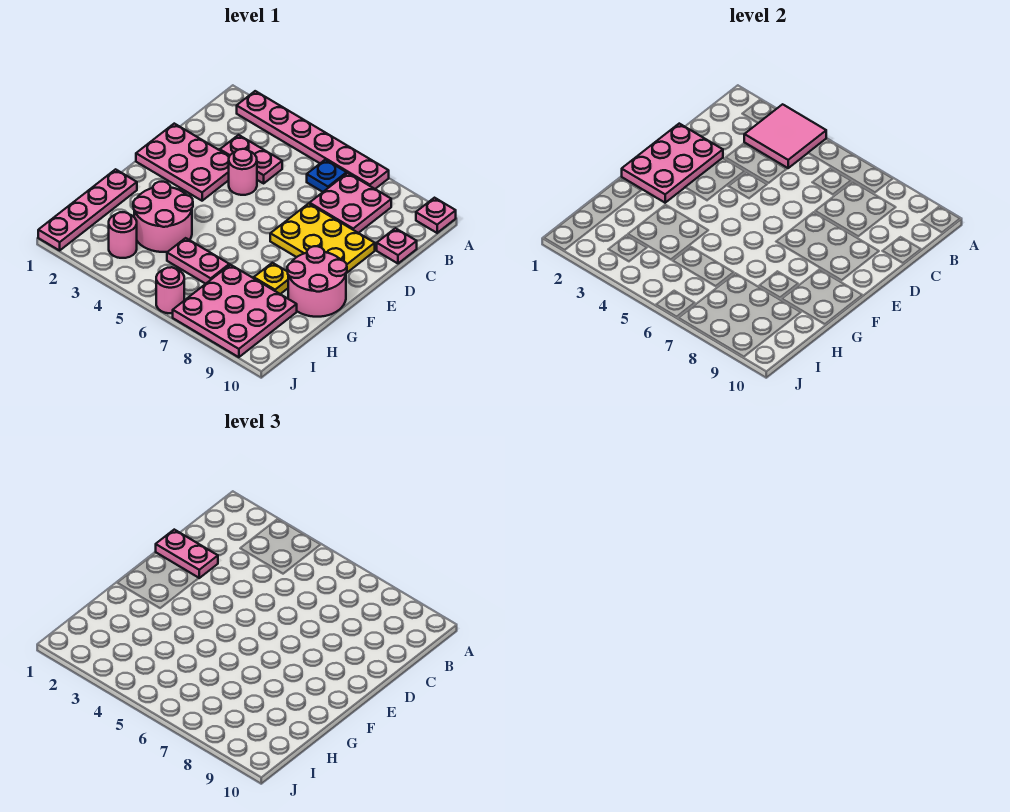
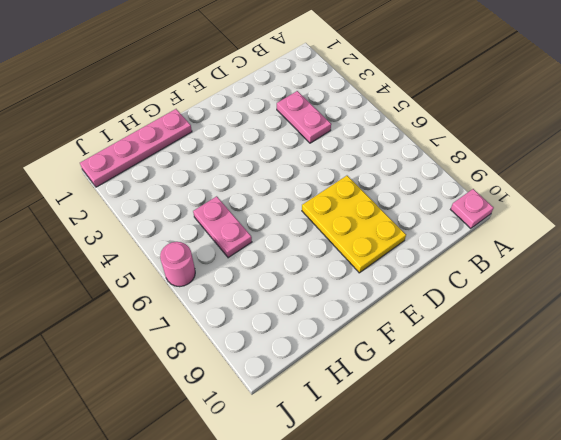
none -> pink plate A2:A7 level 1
none -> blue plate B6 level 1
none -> pink plate B7:C8 level 1

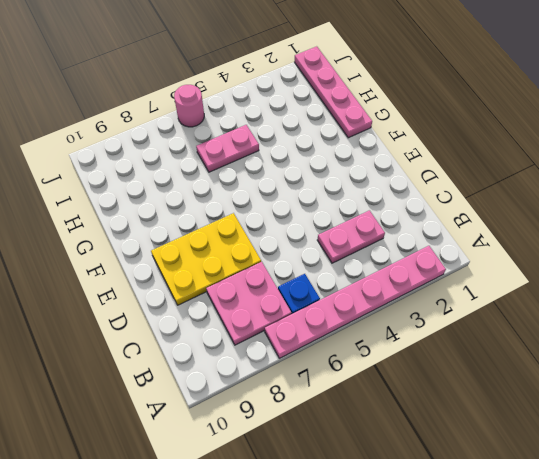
none -> pink plate A10 level 1
none -> pink plate C10 level 1
none -> pink plate D1:E3 level 1

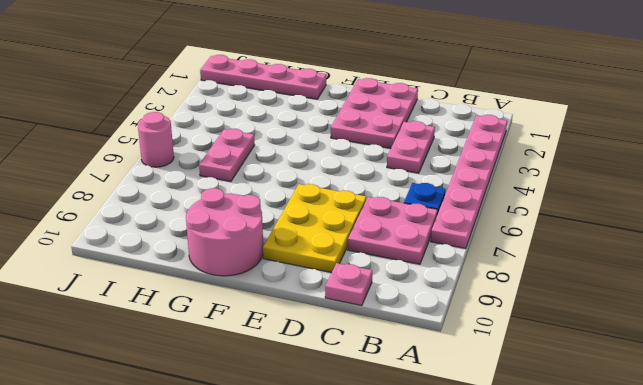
none -> pink plate A10 level 1
none -> pink round brick D4 level 1
none -> pink round brick G3:H4 level 1

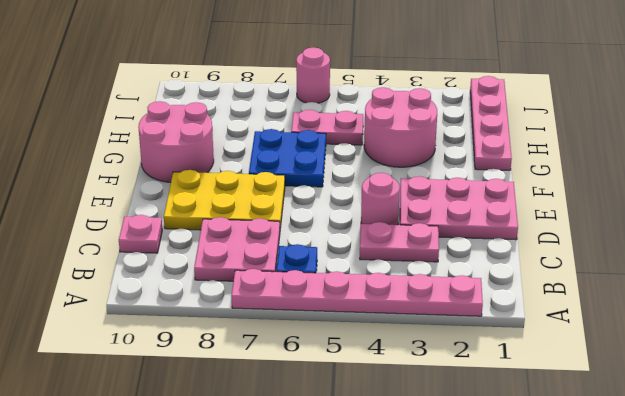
blue plate F6:G7 level 1 -> none
none -> pink plate A10 level 1
none -> yellow plate G8 level 1
none -> pink plate H7:J9 level 1

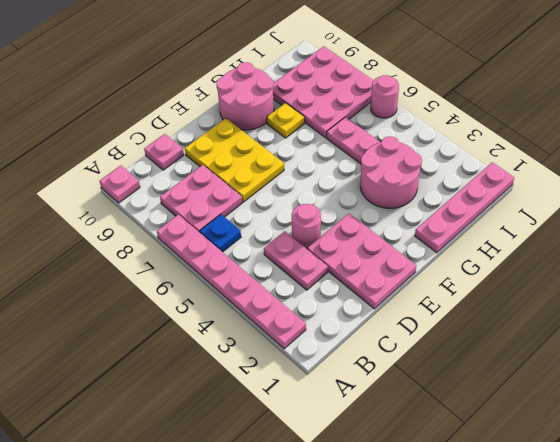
none -> pink round brick I3 level 1
none -> pink tile A3:B4 level 2
none -> pink plate D1:F2 level 2

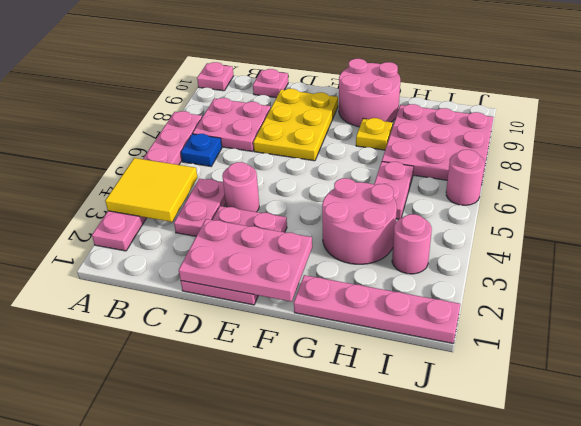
yellow tile A3:B4 level 2 -> pink tile A3:B4 level 2
none -> pink plate D1:D2 level 3

